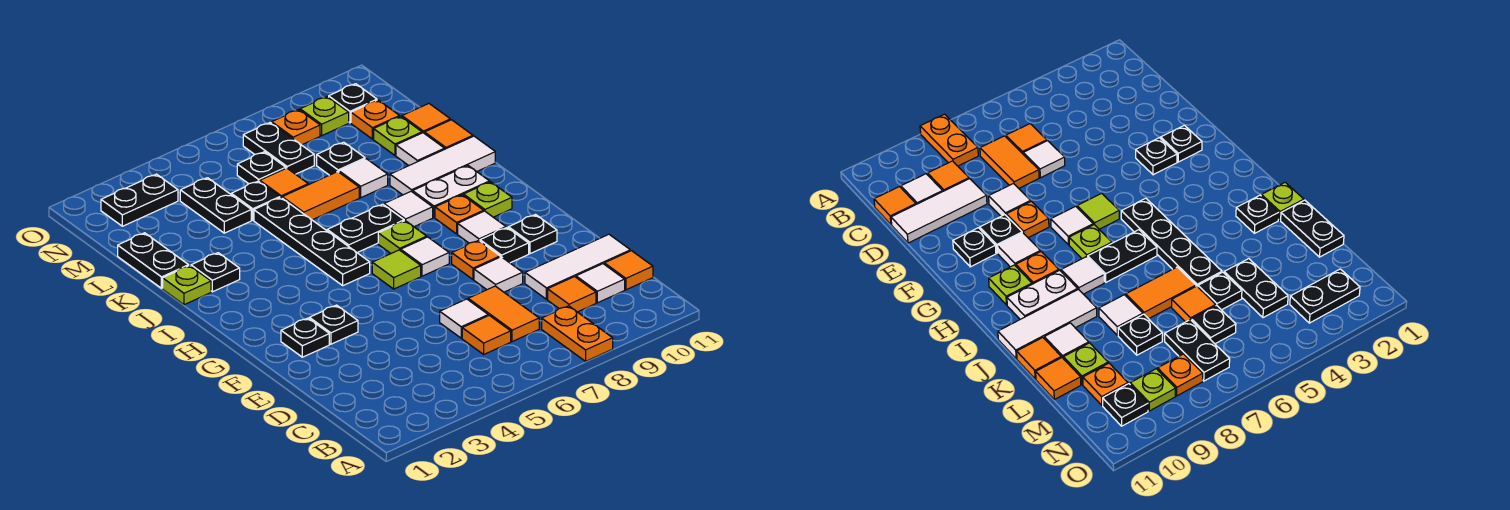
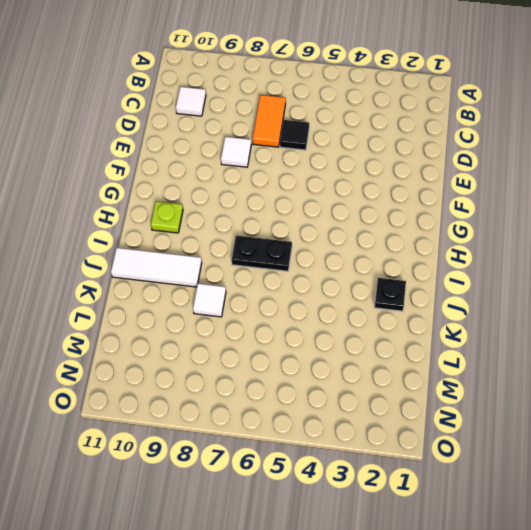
black tile D6 level 1 -> white tile D6 level 1
none -> orange plate A8:B8 level 1
none -> orange tile C6 level 1
none -> orange tile C9 level 1
none -> orange tile C11 level 1

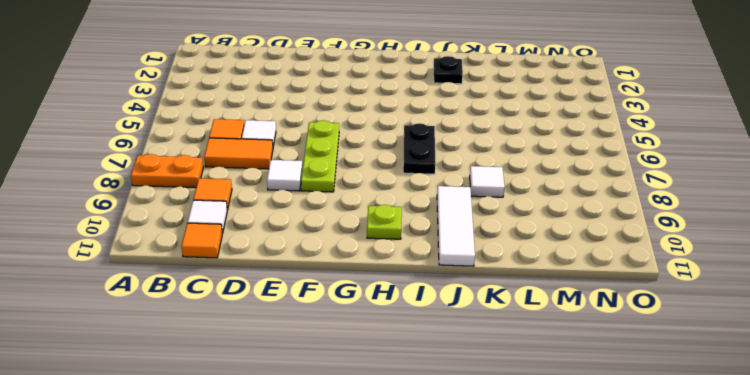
lime plate F6:F8 level 1 -> orange plate F8 level 1
none -> white tile D9:D11 level 1
none -> black plate F2 level 1
none -> black plate F3 level 1
none -> black plate F9 level 1

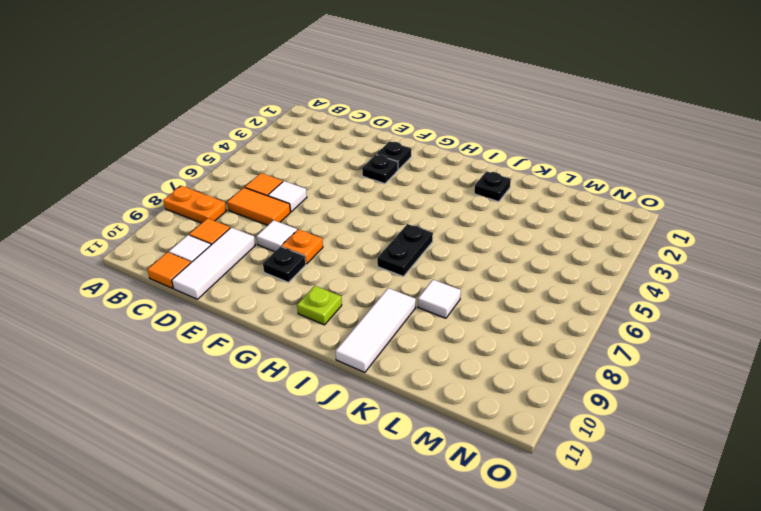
none -> black plate F10 level 1
none -> lime tile G6 level 1
none -> white tile G7 level 1
none -> white tile G9 level 1

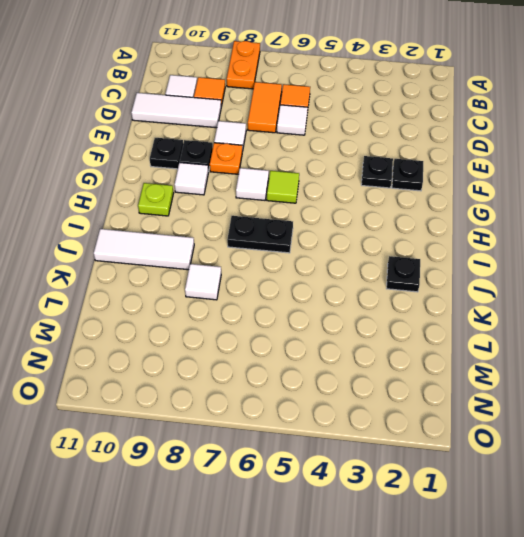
none -> orange tile C11 level 1
none -> black plate H5:K5 level 1
none -> lime plate H7 level 1
none -> orange plate H9 level 1

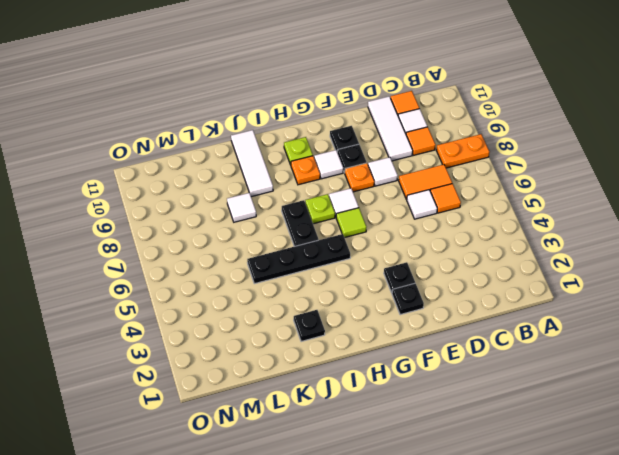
none -> white tile I8 level 1
none -> white plate I9:I10 level 1
none -> lime plate J1 level 1
none -> black plate K1:L1 level 1

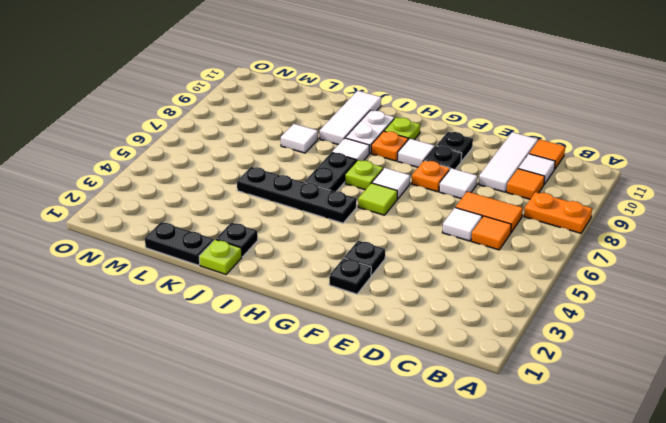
none -> orange tile K6:K7 level 1
none -> white tile K10 level 1
none -> orange tile K11 level 1
none -> black plate L4:M4 level 1

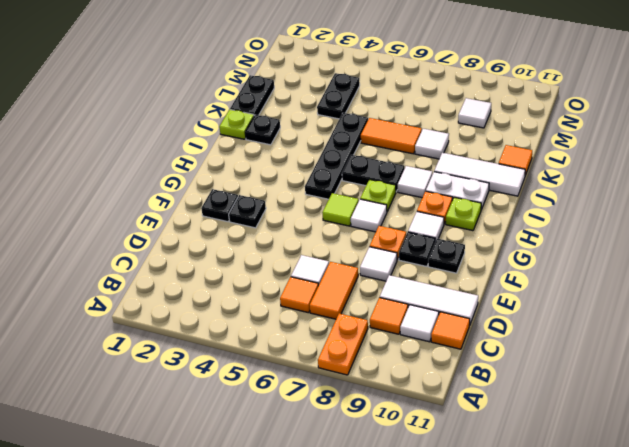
white tile M9 level 1 -> white tile K10 level 1
none -> black plate L5 level 1
none -> orange tile L6 level 1
none -> black plate L8 level 1
none -> lime plate L10 level 1

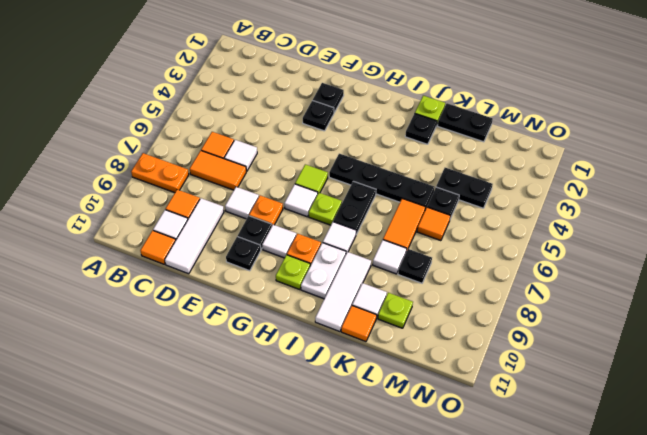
none -> orange tile L11 level 1
none -> black plate M6 level 1
none -> black plate M7:N7 level 1
none -> orange plate M10 level 1

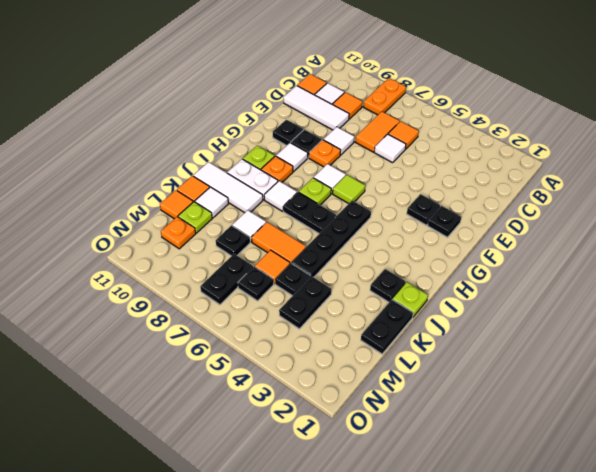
none -> black plate N2:N3 level 1
none -> orange plate N8 level 1
none -> lime plate N9 level 1
none -> black plate N10 level 1

